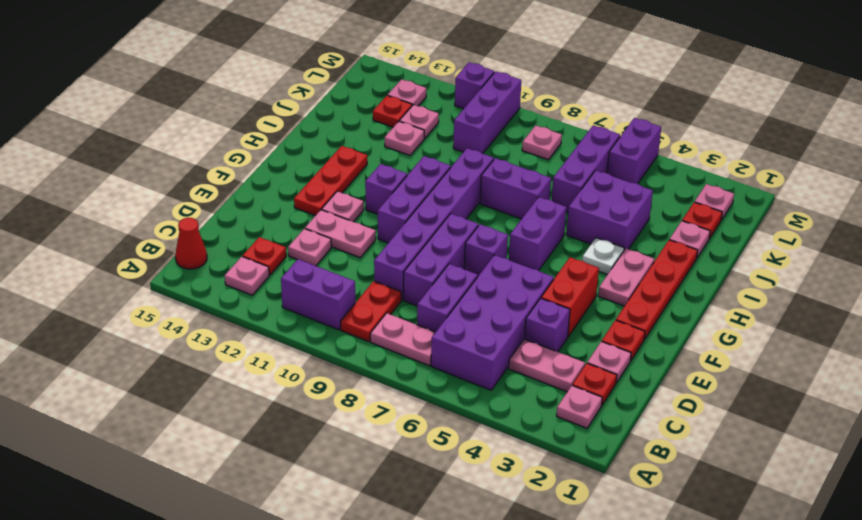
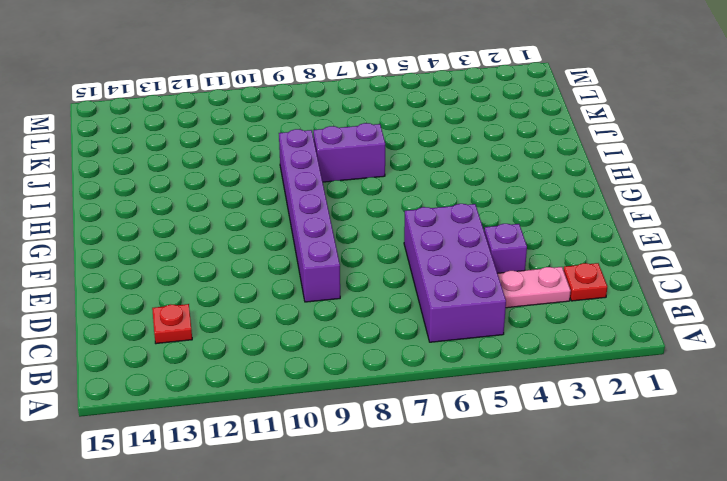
none -> pink plate B2 level 1
none -> pink plate B7:B8 level 1
none -> red plate B9:C9 level 1
none -> purple brick B10:B11 level 1

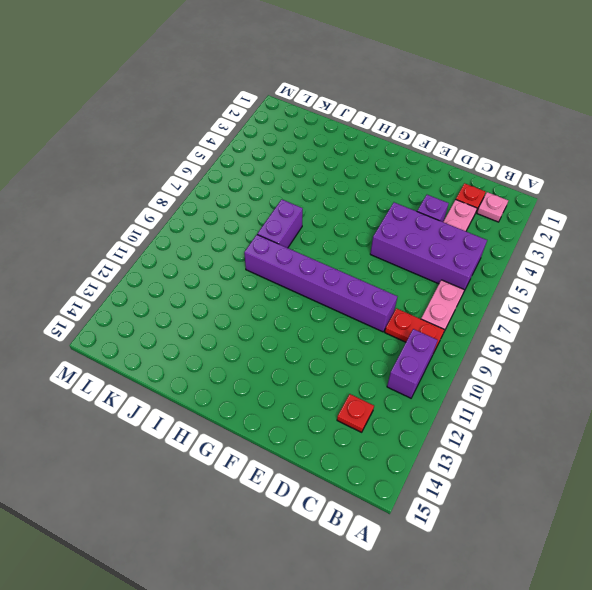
none -> pink plate B13 level 1
none -> red cone B15 level 1
none -> purple brick C7:D7 level 1
none -> pink plate D2 level 1

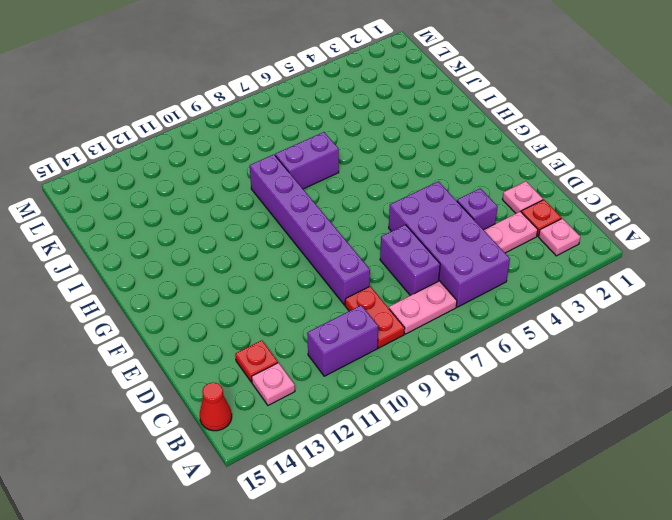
none -> purple brick D8:F8 level 1
none -> pink plate D12 level 1
none -> red plate E2 level 1
none -> red brick E4:F4 level 1

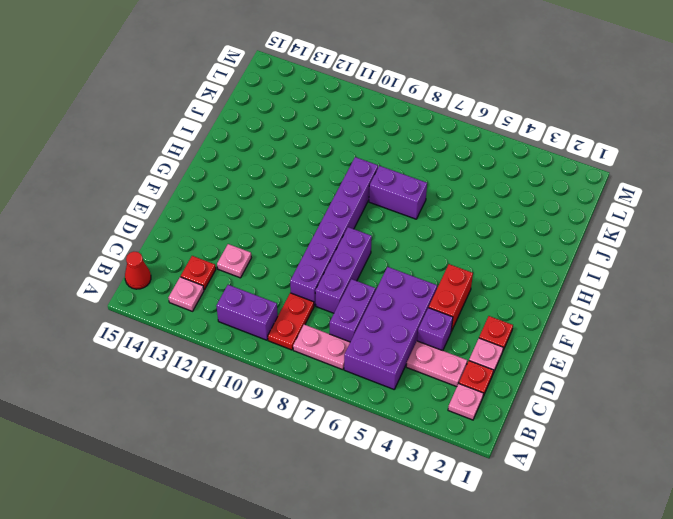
none -> pink plate E11:E12 level 1
none -> red plate F2:I2 level 1
none -> purple brick F7 level 1
none -> purple brick F10:H10 level 1

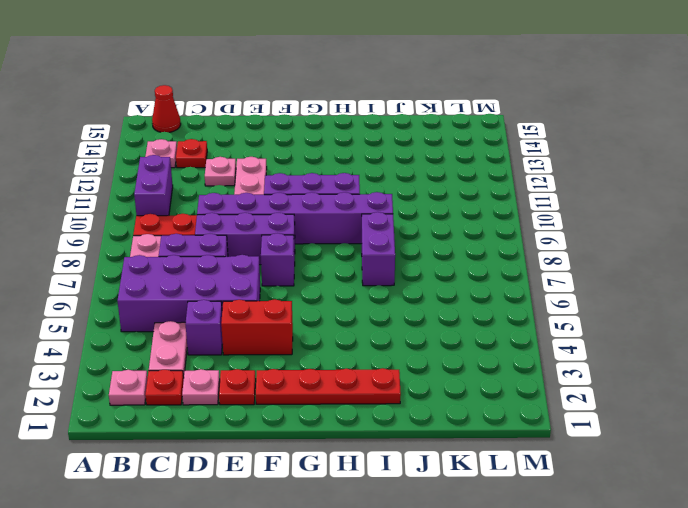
none -> pink plate F12 level 1
none -> red plate F13:H13 level 1
none -> pink plate G3:H3 level 1
none -> purple brick G6:H6 level 1

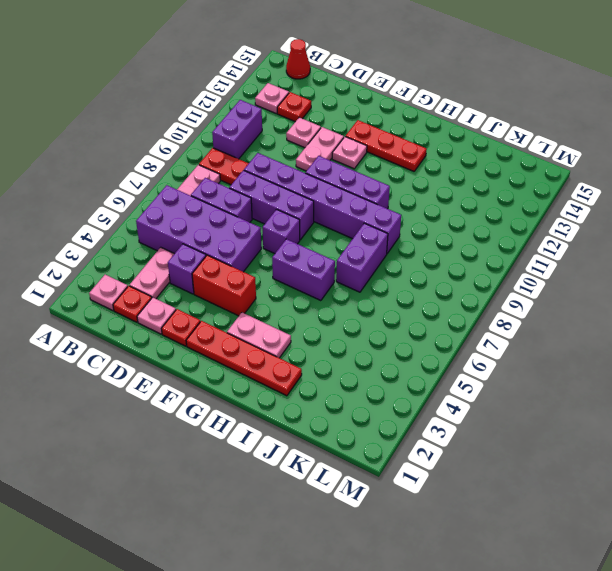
none -> purple brick G11 level 1
none -> white plate H4 level 1
none -> purple brick I4:J5 level 1
none -> pink plate J2 level 1

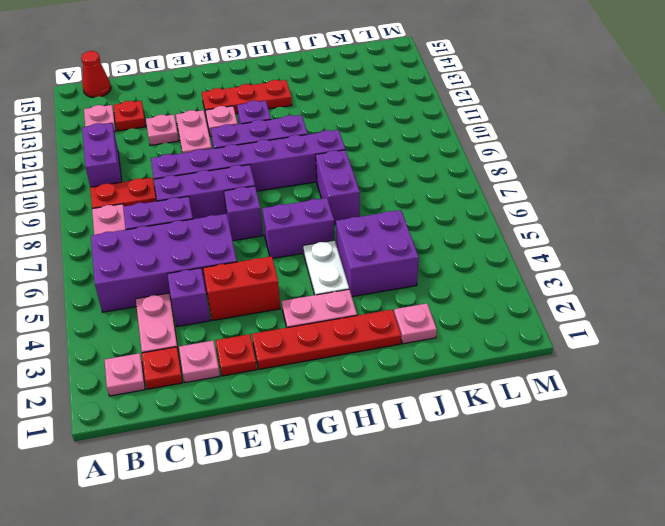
white plate H4:H5 level 1 -> white plate H4 level 1
none -> purple brick J6:L6 level 1
none -> pink plate J12 level 1
none -> red plate K2 level 1
none -> purple brick K10:M10 level 1

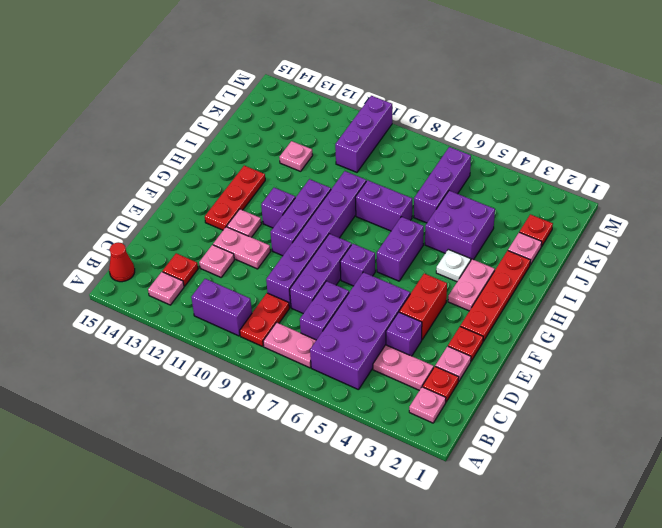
none -> pink plate K12 level 1
none -> red plate K13 level 1
none -> pink plate L2 level 1
none -> purple brick L5:M5 level 1

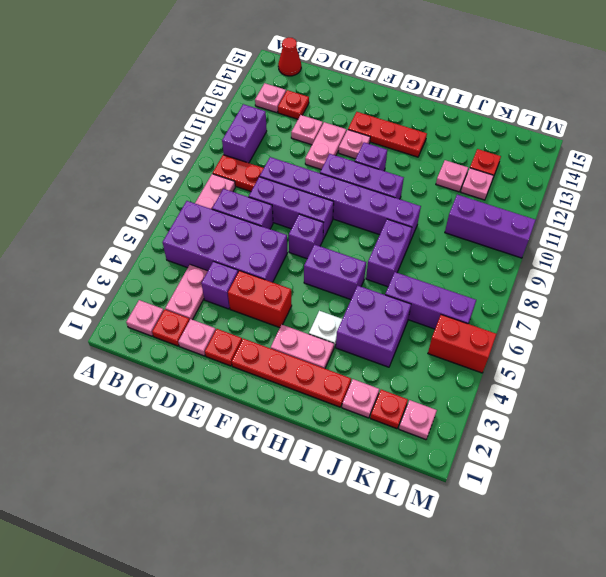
red brick L5:M5 level 1 -> purple brick L5:M5 level 1
none -> pink plate L8 level 1
none -> pink plate L13 level 1
none -> purple brick M11 level 1

